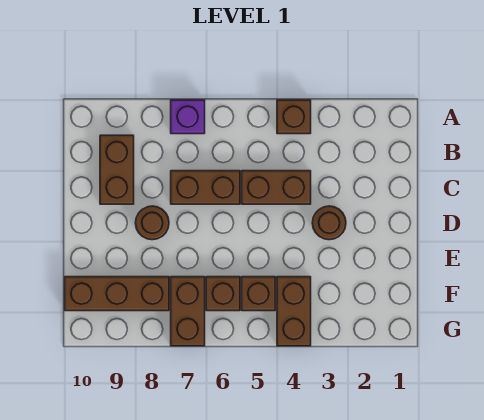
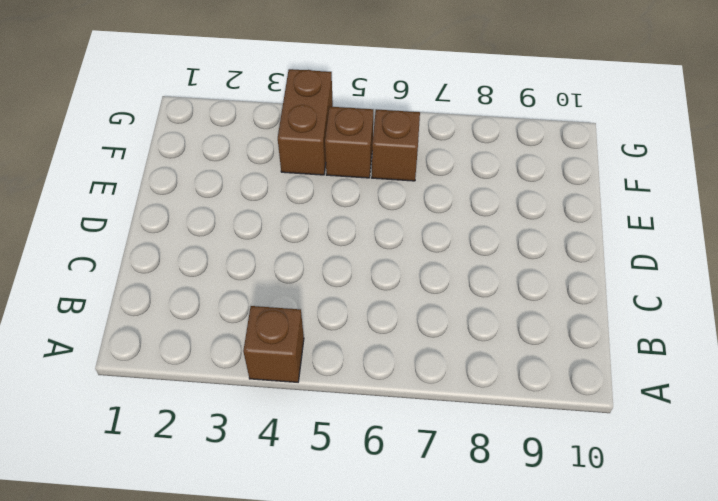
none -> purple brick A7 level 1
none -> brown brick B9:C9 level 1
none -> brown brick C4:C5 level 1

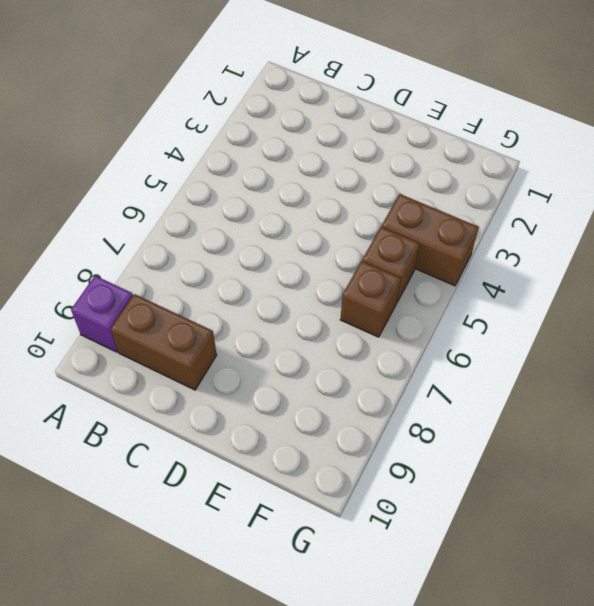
purple brick A9 level 1 -> purple brick A7 level 1
none -> brown brick A4 level 1
none -> brown brick C4:C5 level 1
none -> brown brick C6:C7 level 1

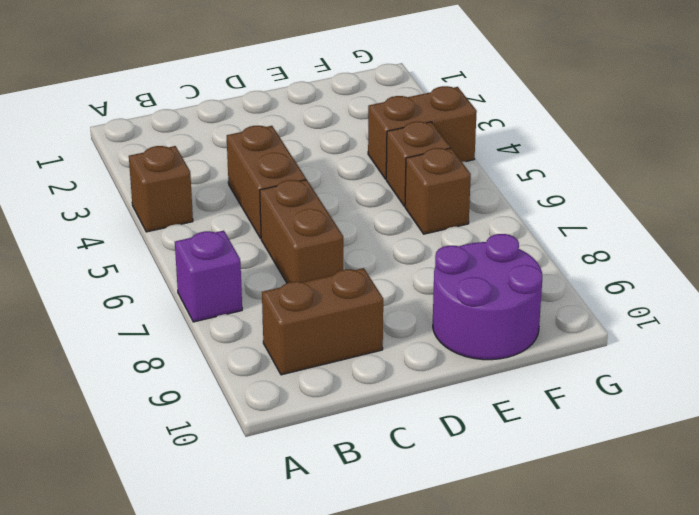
purple round brick E9:F10 level 1 -> brown brick F8:F10 level 1
none -> brown round brick D3 level 1
none -> brown round brick D8 level 1
none -> brown brick F7:G7 level 1

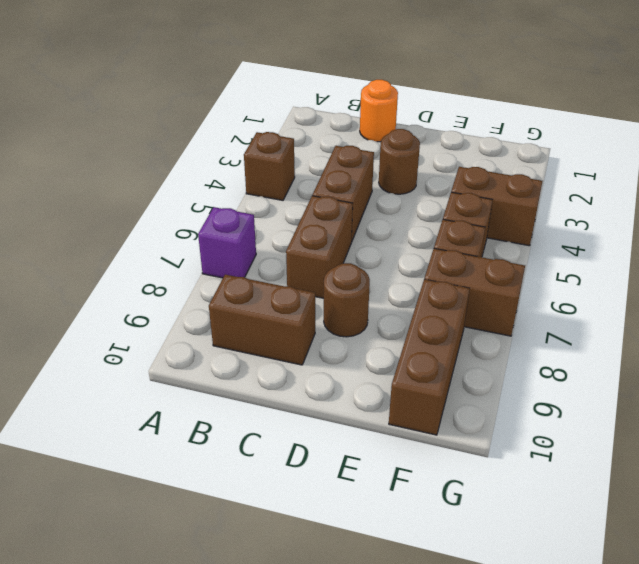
orange round brick C1 level 1 -> none

